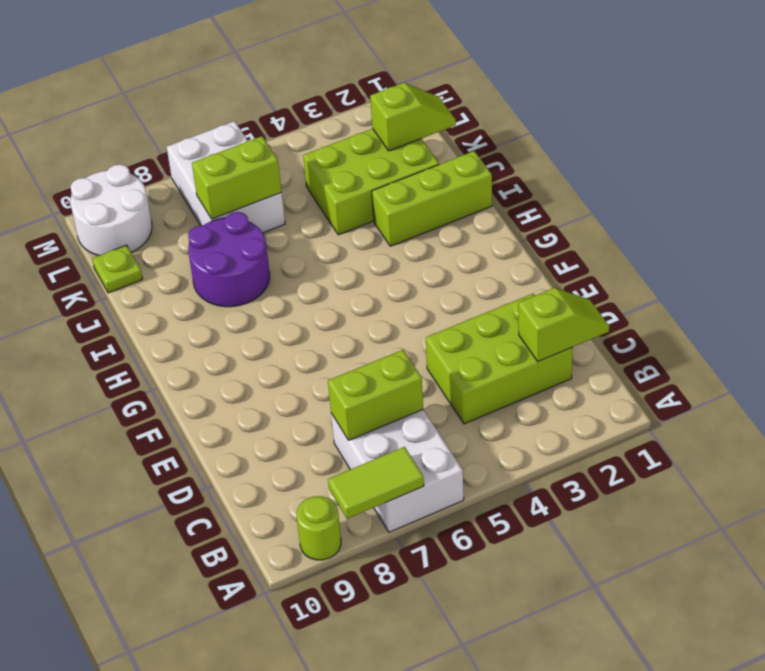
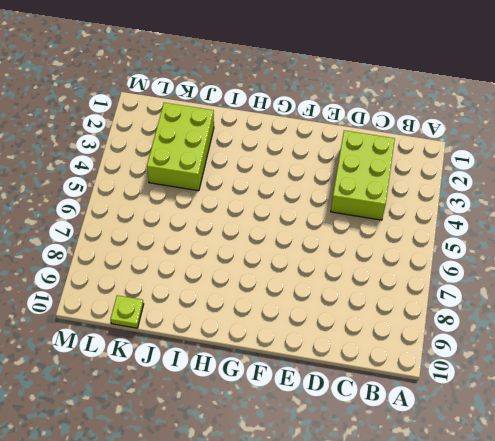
none -> white brick A6:C7 level 1
none -> lime round brick A9 level 1
none -> lime brick I1:I3 level 1

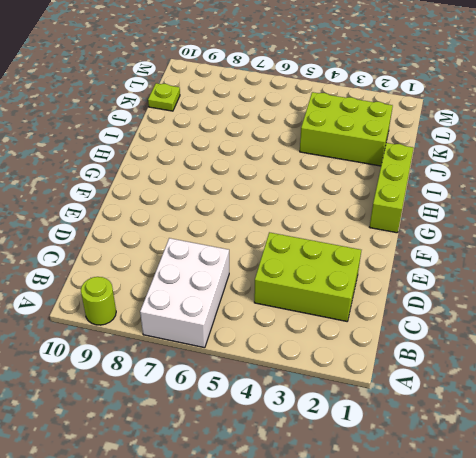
lime brick G1:I1 level 1 -> lime brick I1:I3 level 1
none -> purple round brick I7:J8 level 1
none -> white brick K6:M7 level 1
none -> white round brick L9:M10 level 1

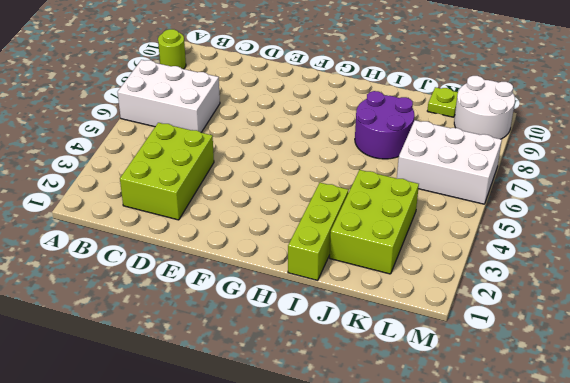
none -> lime tile A7:A8 level 2
none -> lime slope C1:C2 level 2 top 2
none -> lime brick C6:C7 level 2

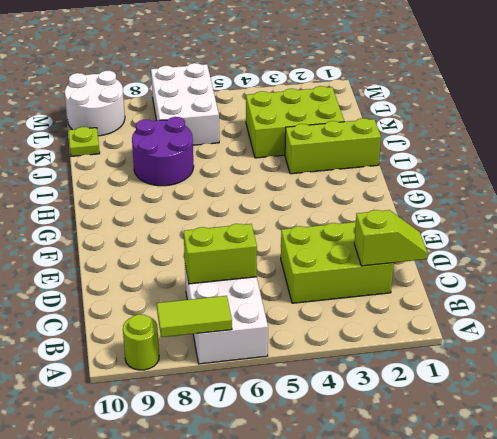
none -> lime slope K1:K2 level 2 top 2
none -> lime brick K6:K7 level 2

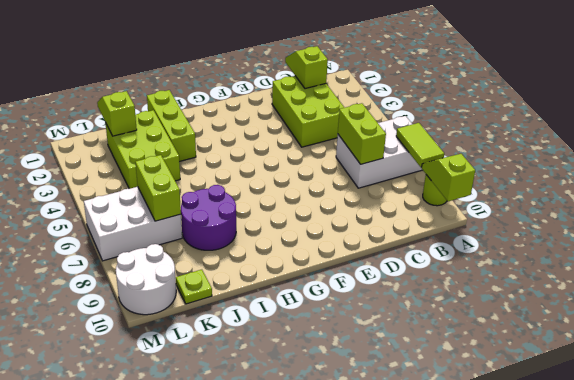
lime slope A9:A10 level 2 top 10 -> none

